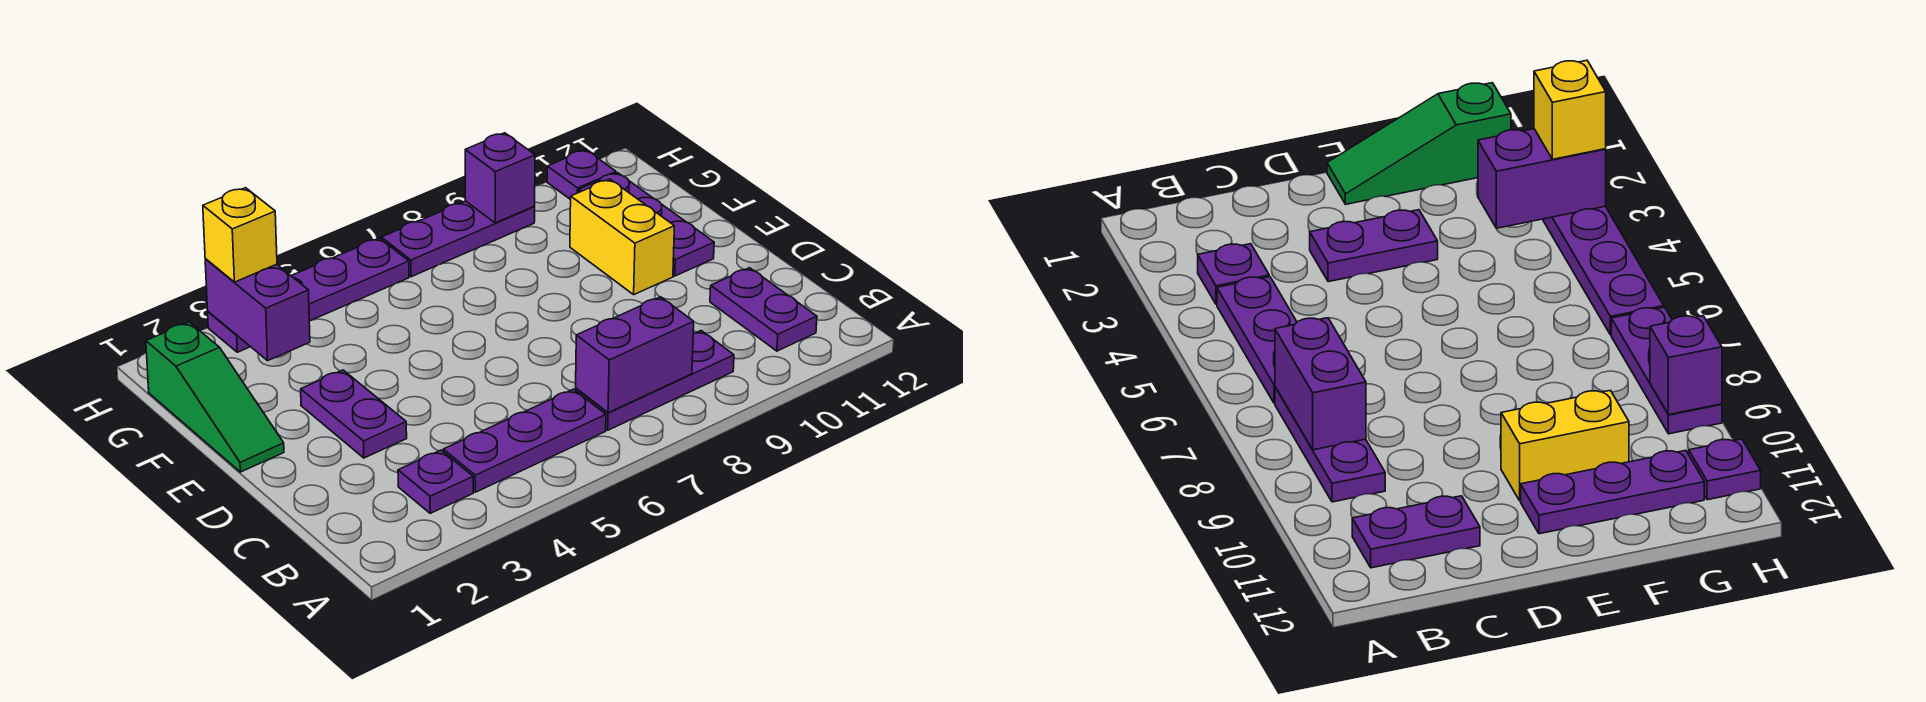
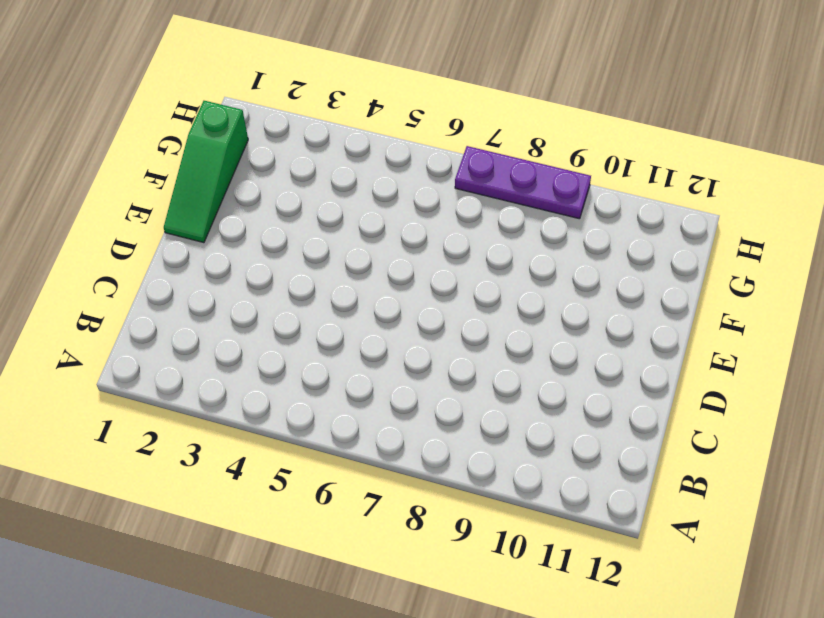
none -> purple plate B3 level 1
none -> purple plate B4:B6 level 1
none -> purple plate B7:B9 level 1

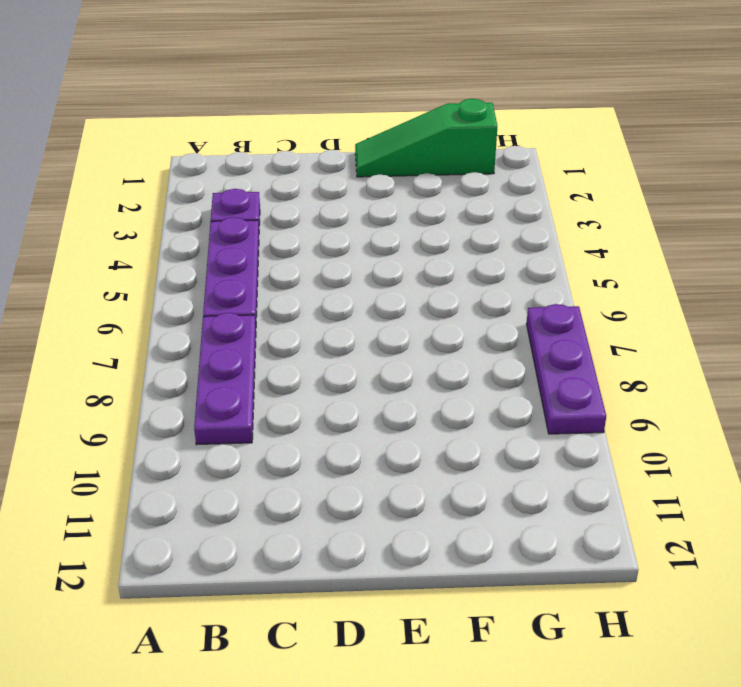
none -> purple plate B11:C11 level 1
none -> purple plate D3:E3 level 1
none -> yellow brick E10:F10 level 1

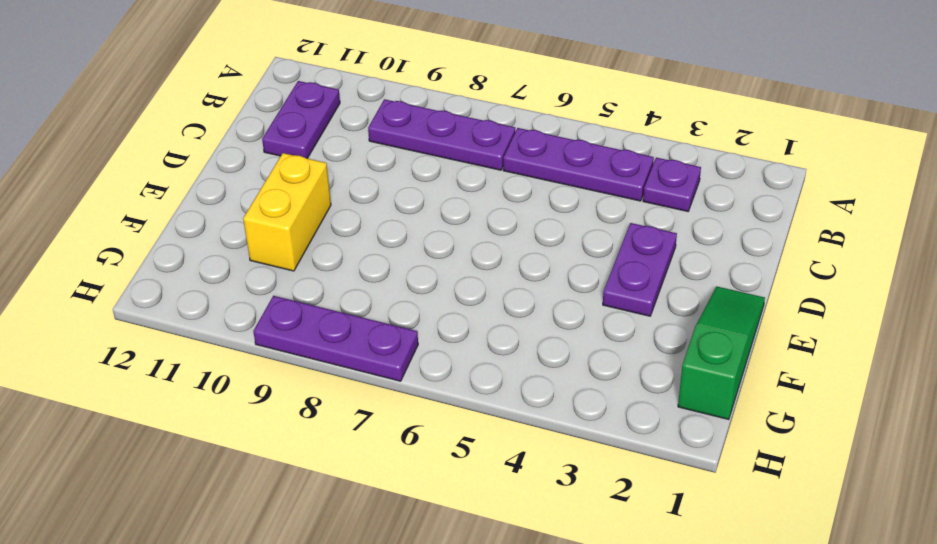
none -> purple plate E11:G11 level 1
none -> purple plate H3:H6 level 1
none -> purple plate H11 level 1

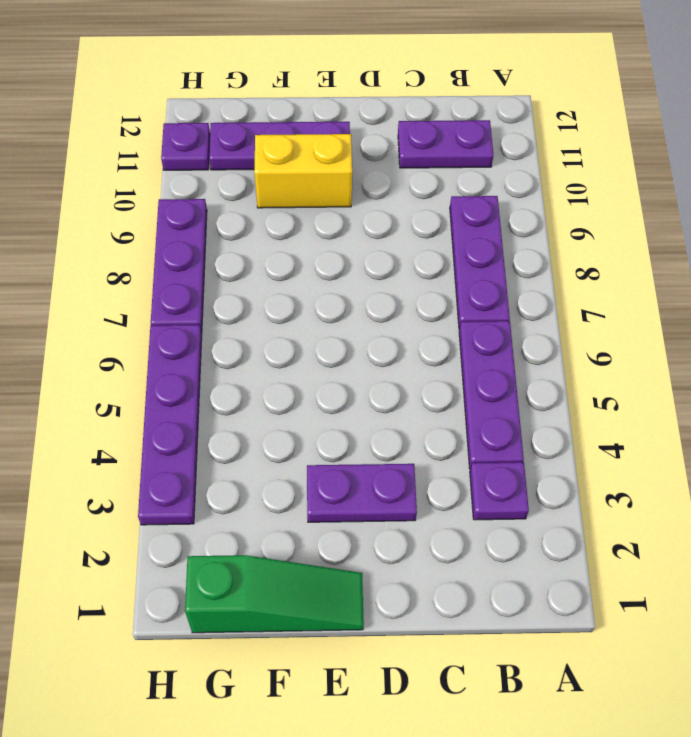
none -> purple brick B7:B8 level 2
none -> purple brick G3:H3 level 2
none -> purple brick H9 level 2

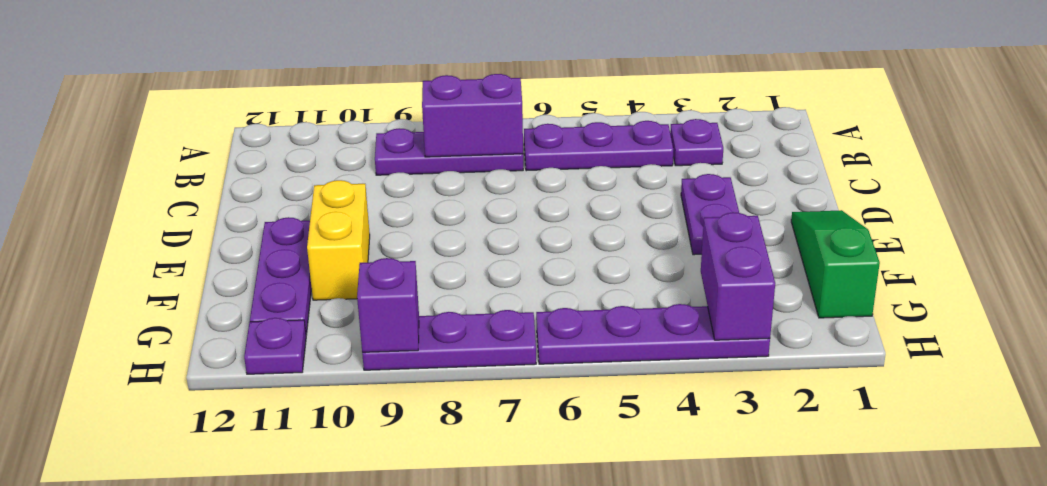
none -> purple plate B11:C11 level 1
none -> yellow brick H3 level 3

